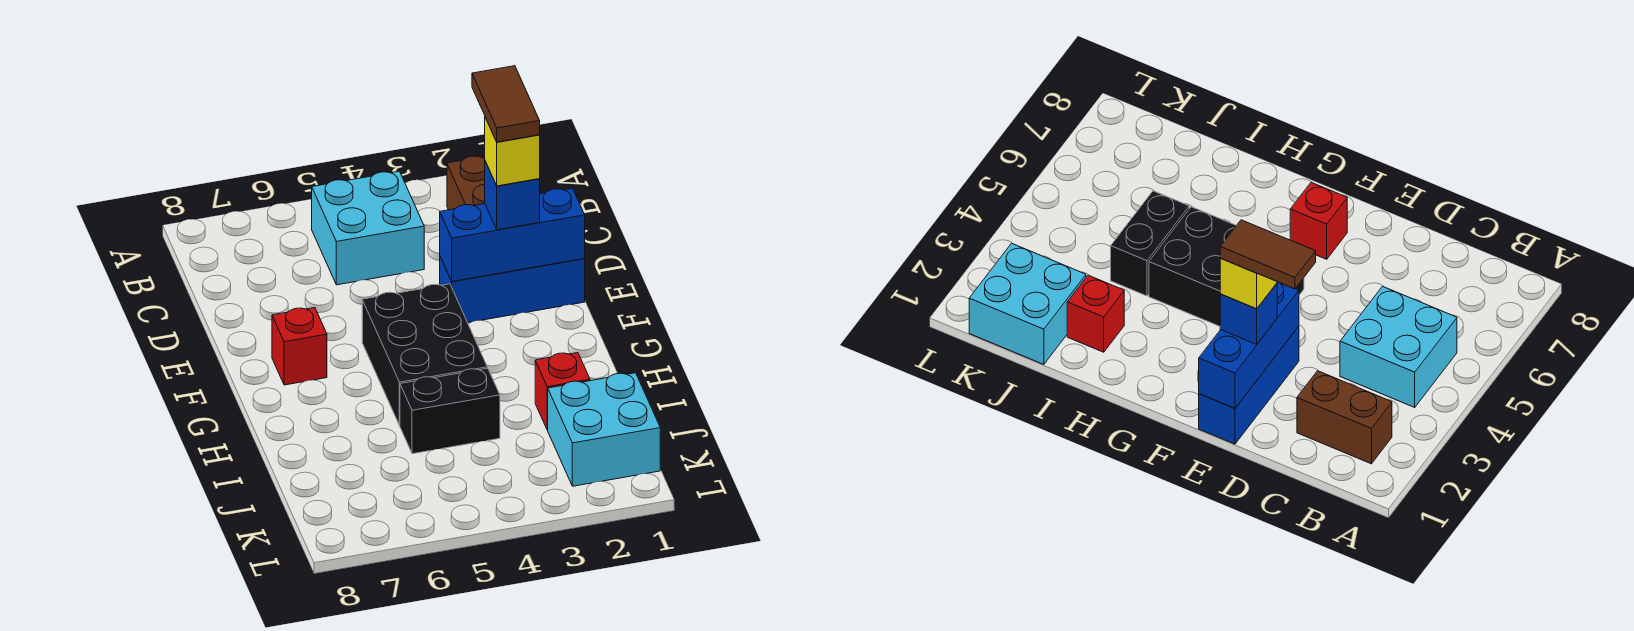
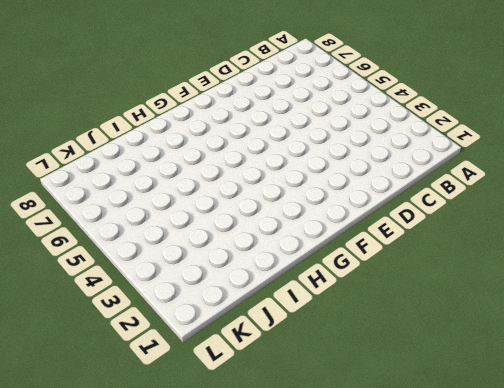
none -> brown brick B2:C2 level 1
none -> cyan brick B4:C5 level 1
none -> blue brick E1:E3 level 1

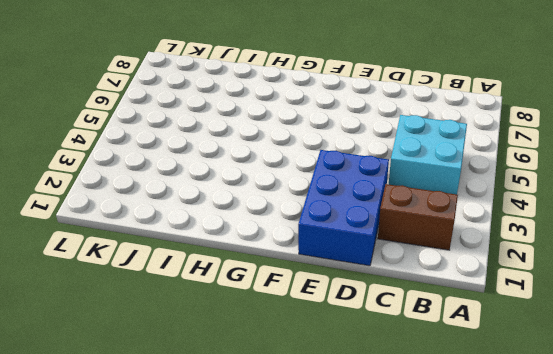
blue brick D1:E3 level 1 -> blue brick E1:E3 level 1
none -> black brick F4:H5 level 1
none -> red brick F7 level 1
none -> red brick I2 level 1

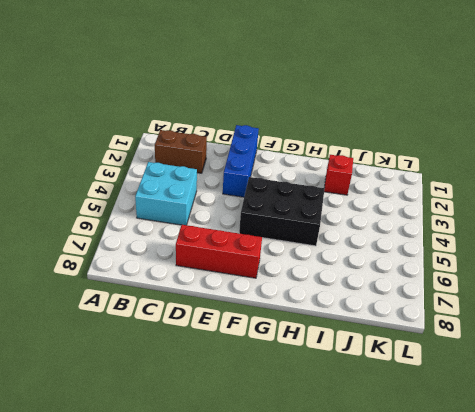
red brick D7:F7 level 1 -> red brick F7 level 1
none -> black brick I4:I5 level 1
none -> cyan brick J1:K2 level 1
none -> blue brick E1:E3 level 2

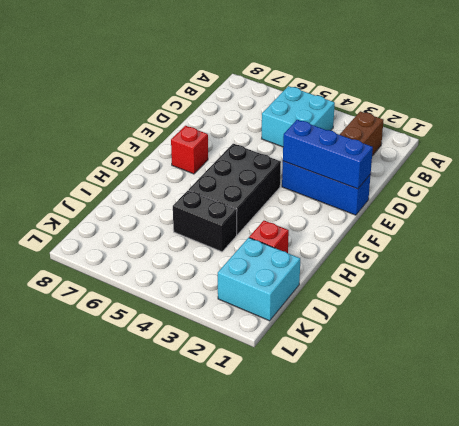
none -> blue brick E2 level 3
none -> yellow brick E2 level 4
none -> brown tile D2:E2 level 5

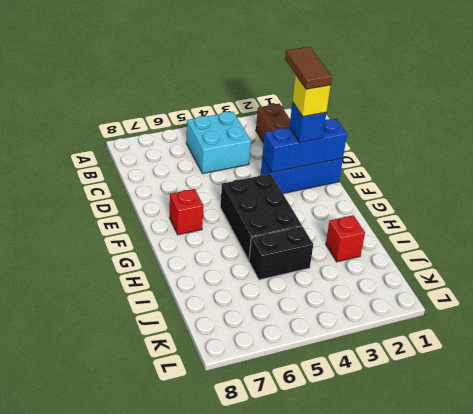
none -> cyan brick J1:K2 level 1

